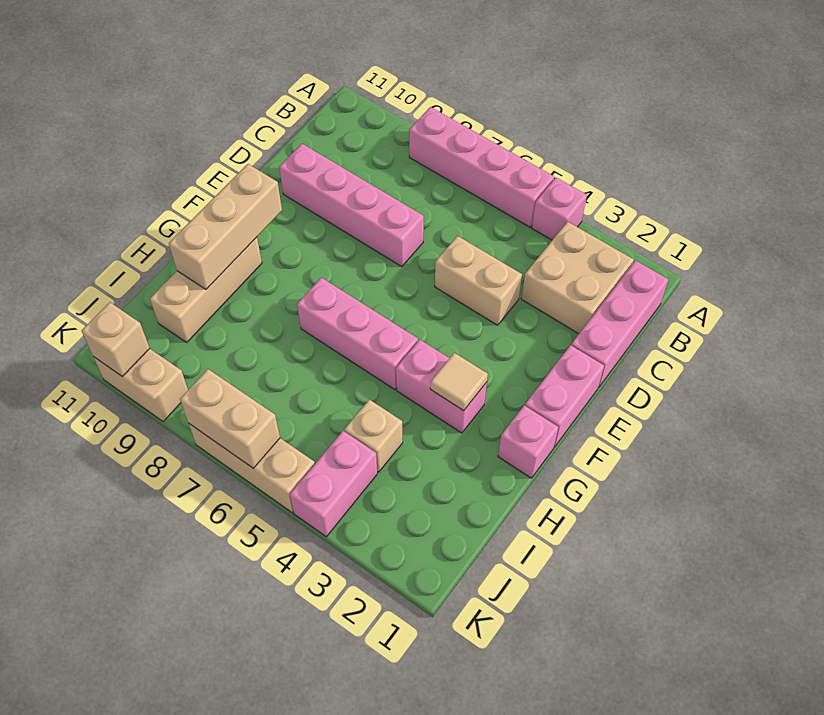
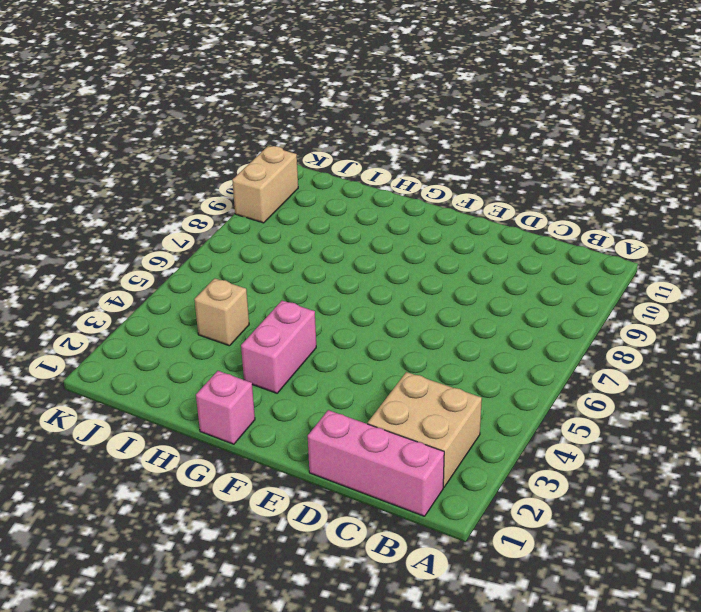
none -> pink brick A4 level 1
none -> pink brick A5:A8 level 1
none -> tan brick D4:D5 level 1

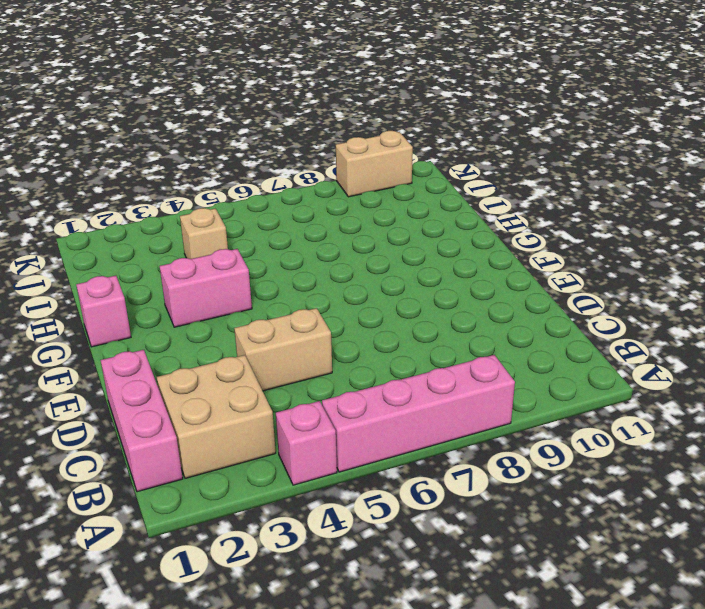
none -> pink brick D7:D10 level 1
none -> pink brick E1:F1 level 1
none -> pink brick G5:G7 level 1

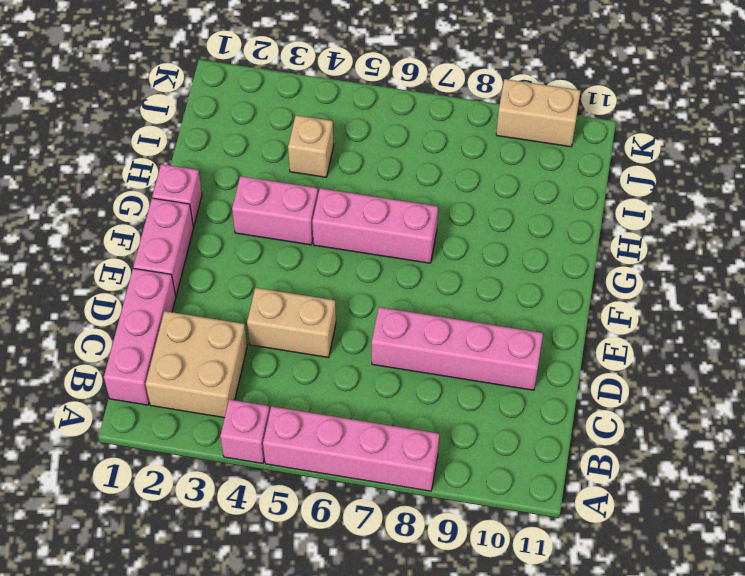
none -> tan brick G10:I10 level 1
none -> pink brick J4:K4 level 1
none -> tan brick K5:K7 level 1

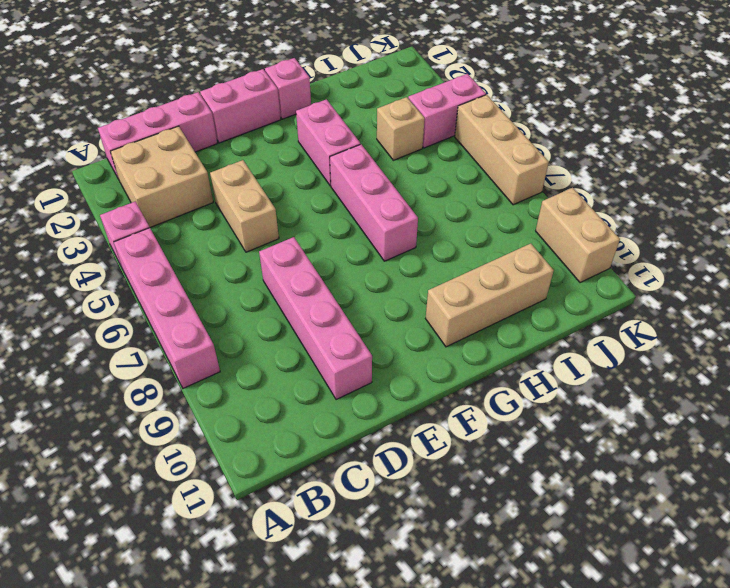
none -> tan brick F10:H10 level 2
none -> tan tile G3 level 2
none -> tan brick K6:K7 level 2

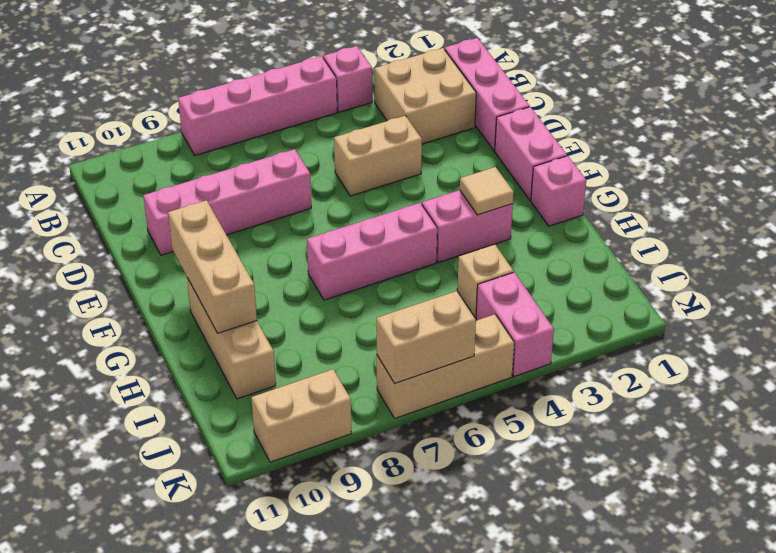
none -> tan brick K10 level 2

